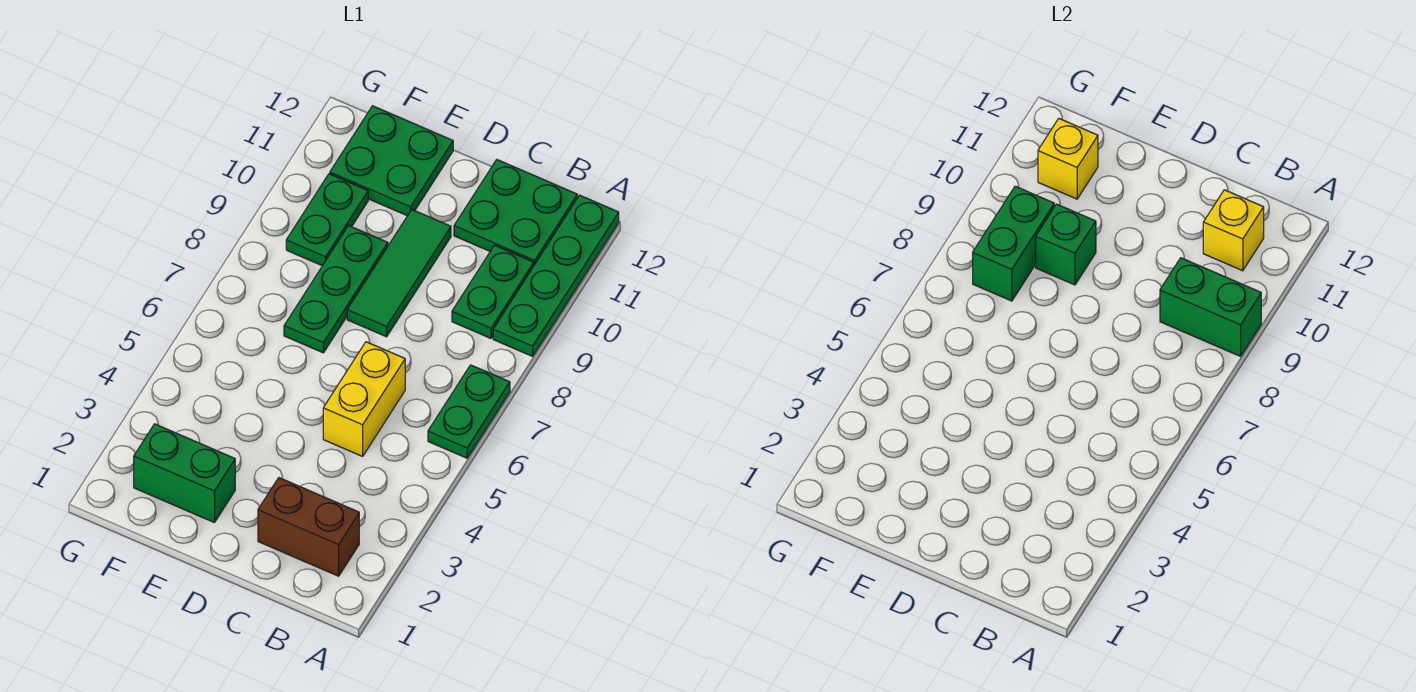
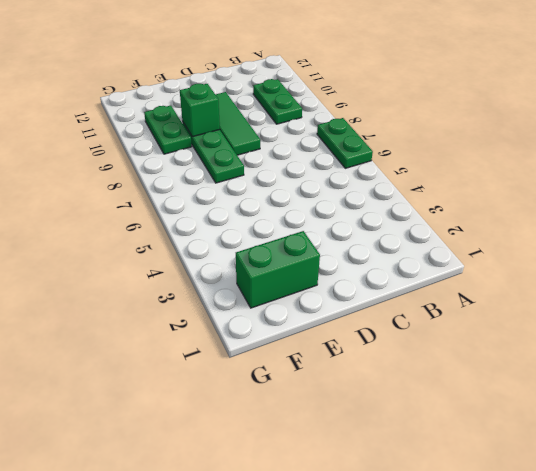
none -> green plate A9:A12 level 1
none -> brown brick B2:C2 level 1
none -> green plate B11:C12 level 1

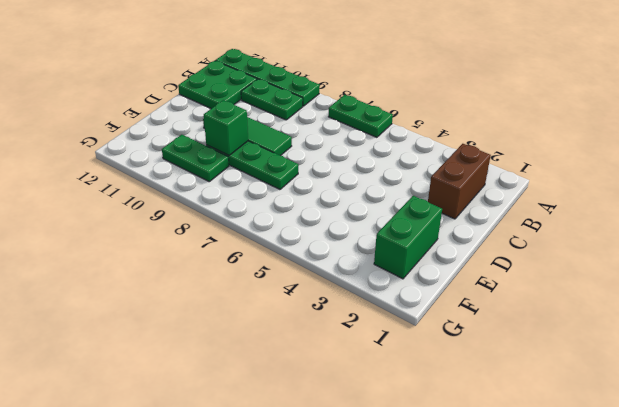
none -> yellow brick C5:C6 level 1
none -> green plate E11:F12 level 1
none -> green brick A9:B9 level 2

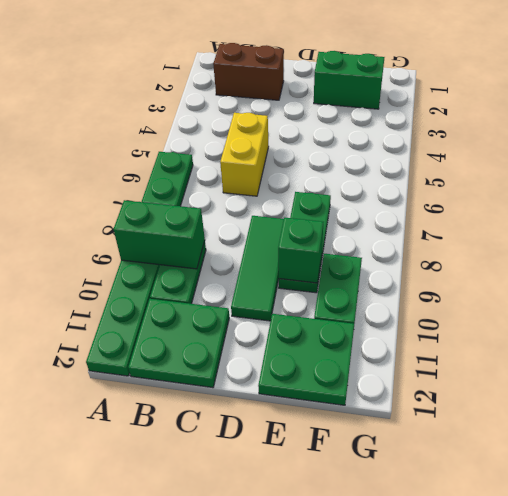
none -> yellow brick B11 level 2
none -> green brick F8:F9 level 2
none -> yellow brick F11 level 2

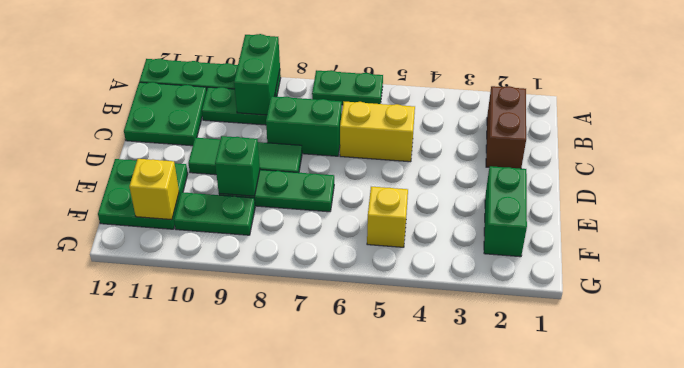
green brick C7:C8 level 1 -> green brick F8:F9 level 2
yellow brick F5 level 1 -> yellow brick B11 level 2

